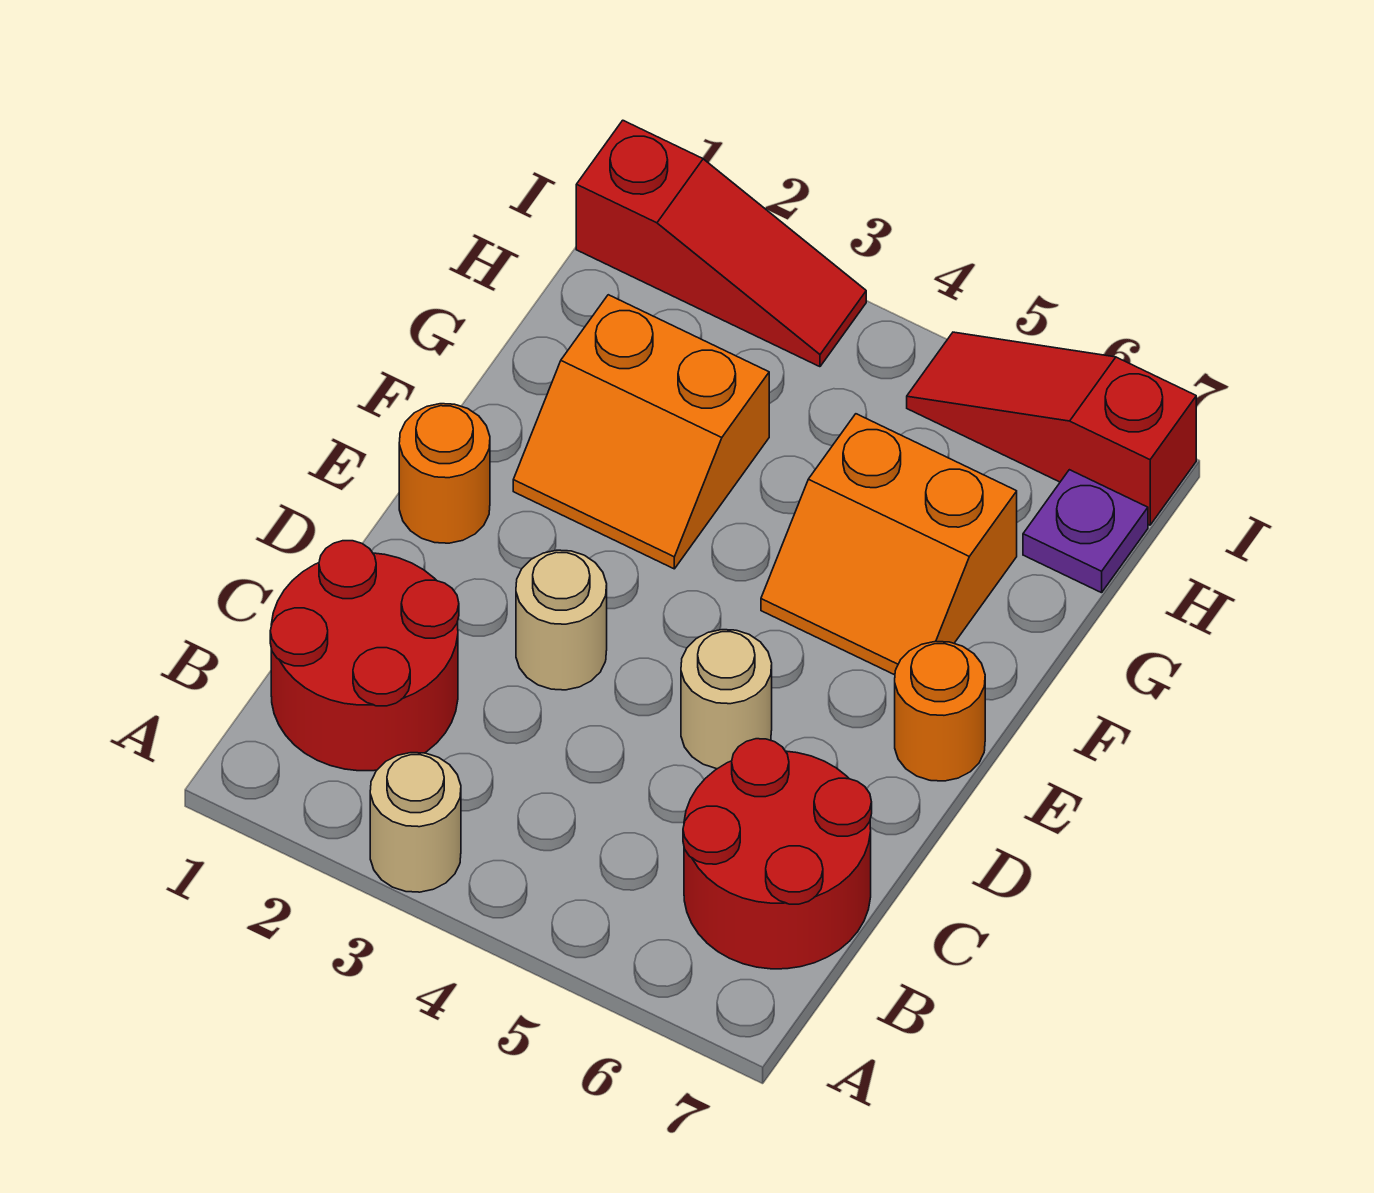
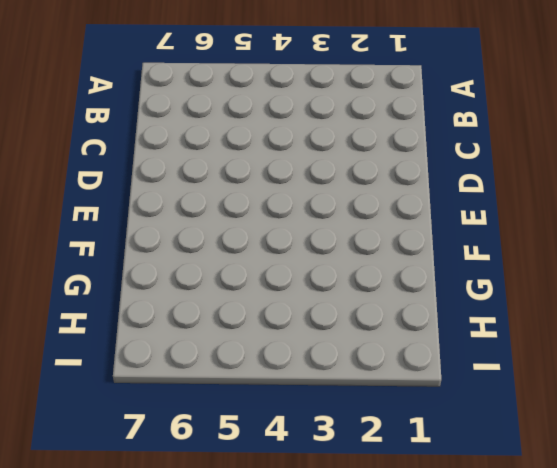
none -> tan round brick A3 level 1
none -> red round brick B1:C2 level 1
none -> red round brick B6:C7 level 1

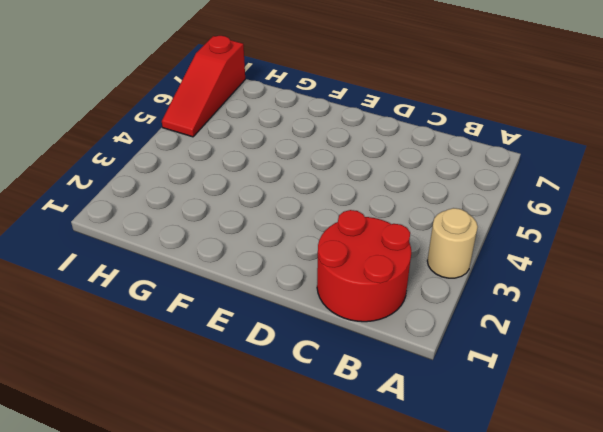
none -> red round brick B6:C7 level 1
none -> tan round brick D3 level 1
none -> tan round brick D5 level 1

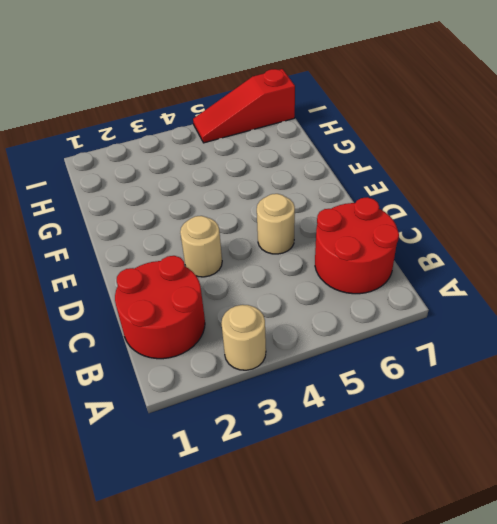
none -> orange round brick E1 level 1
none -> orange round brick E7 level 1
none -> orange slope F2:G3 level 1 top G

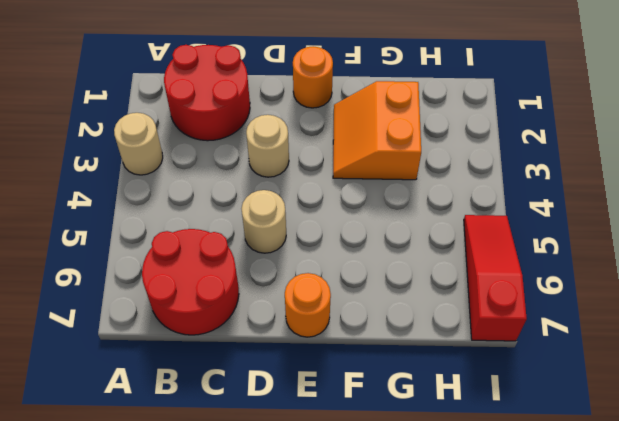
none -> orange slope F5:G6 level 1 top G
none -> purple plate H7 level 1
none -> red slope I1:I3 level 1 top 1

